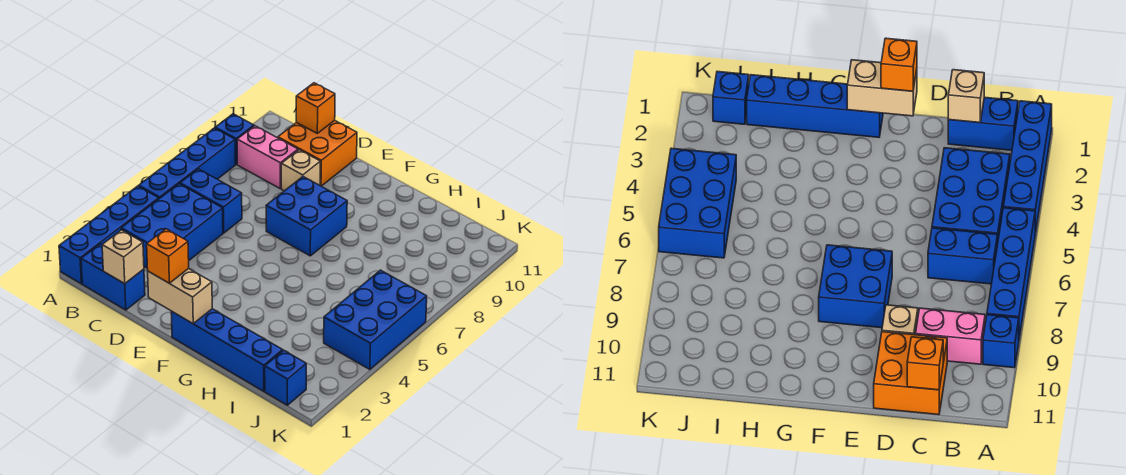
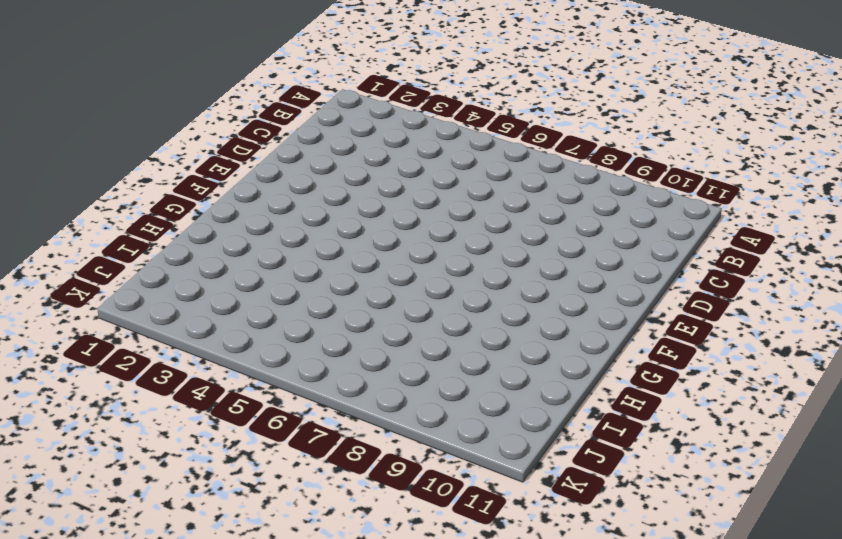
none -> blue brick A1:A4 level 1
none -> blue brick A5:A8 level 1
none -> blue brick A9 level 1

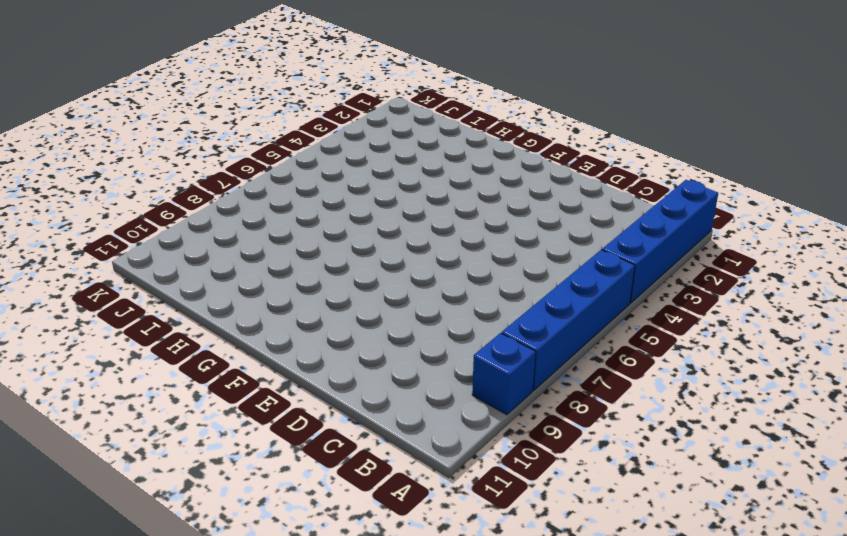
none -> blue brick B1:C1 level 1
none -> blue brick B3:C5 level 1
none -> blue brick B6:C6 level 1

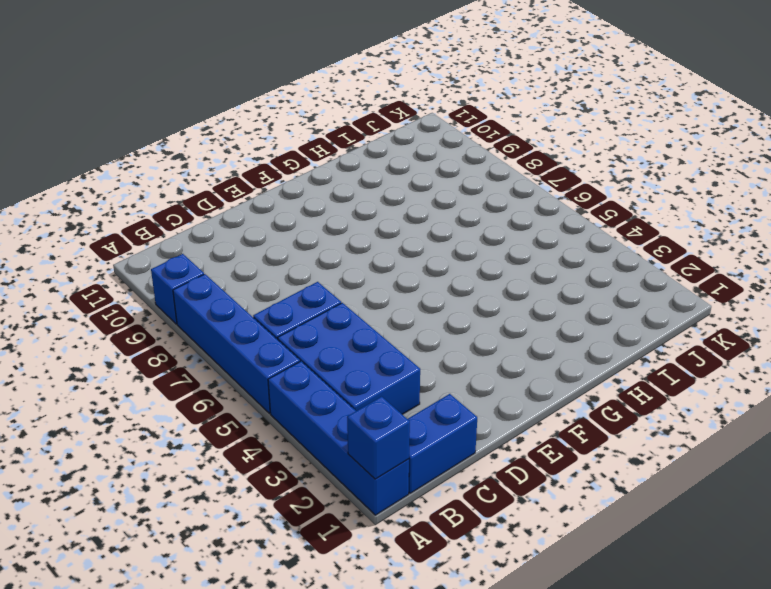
blue brick A1 level 2 -> blue brick J1 level 1
none -> pink brick B9:C9 level 1
none -> orange brick C10:D11 level 1
none -> tan brick D9 level 1

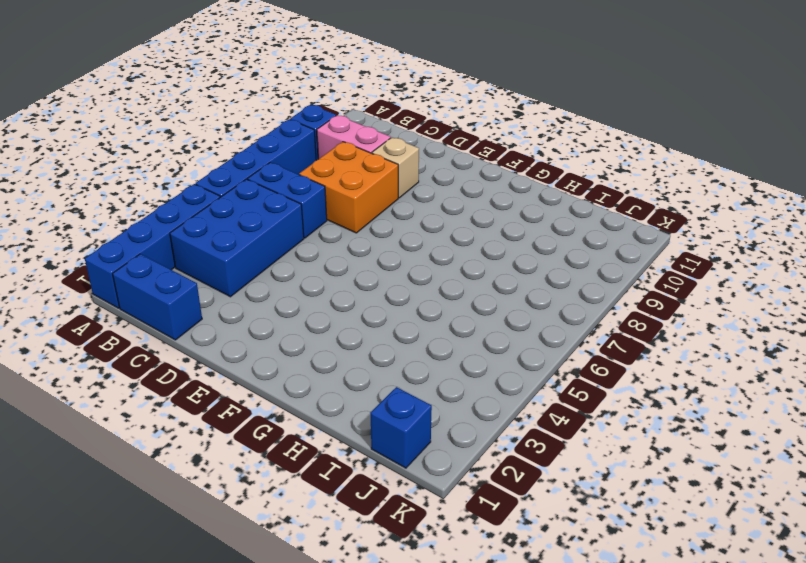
orange brick C7:D8 level 1 -> orange brick C10:D11 level 1
none -> blue brick E7:F8 level 1
none -> blue brick F1:I1 level 1
none -> blue brick J4:K6 level 1

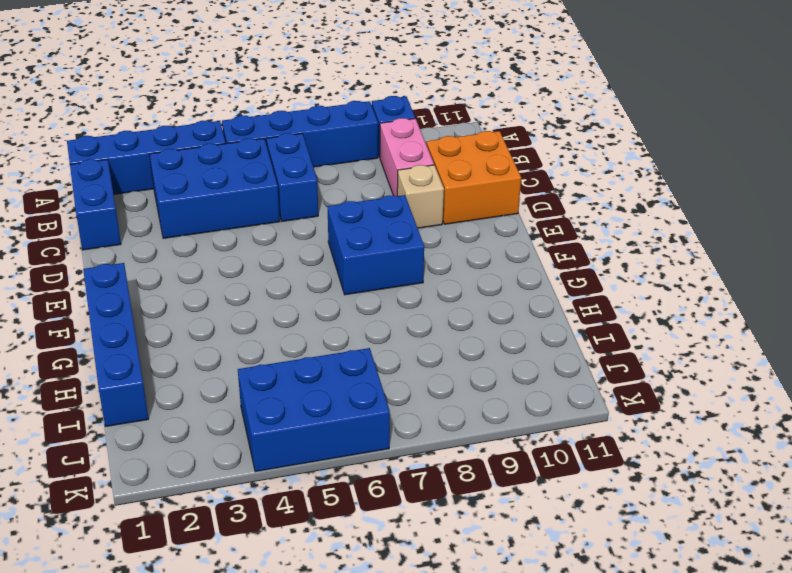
none -> blue brick J1 level 1
none -> tan brick C1 level 2
none -> orange brick C11 level 2

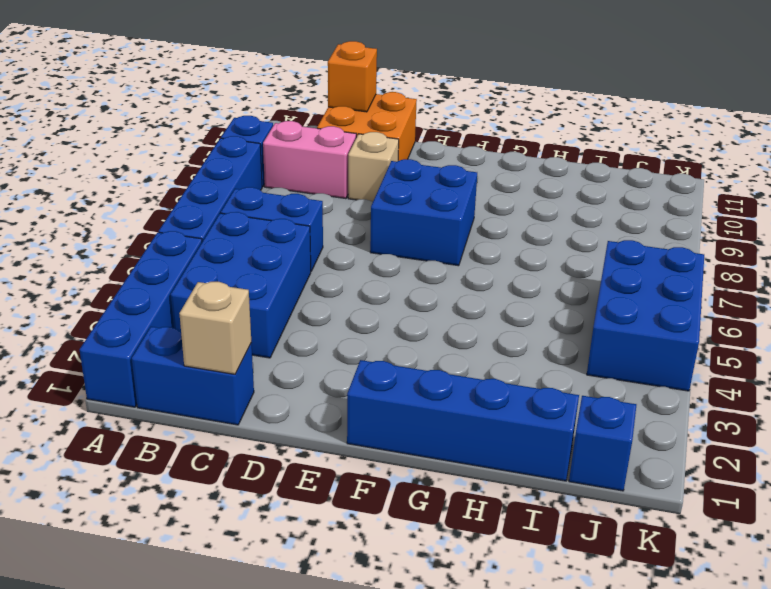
none -> tan brick E1:F1 level 2
none -> orange brick E1 level 3

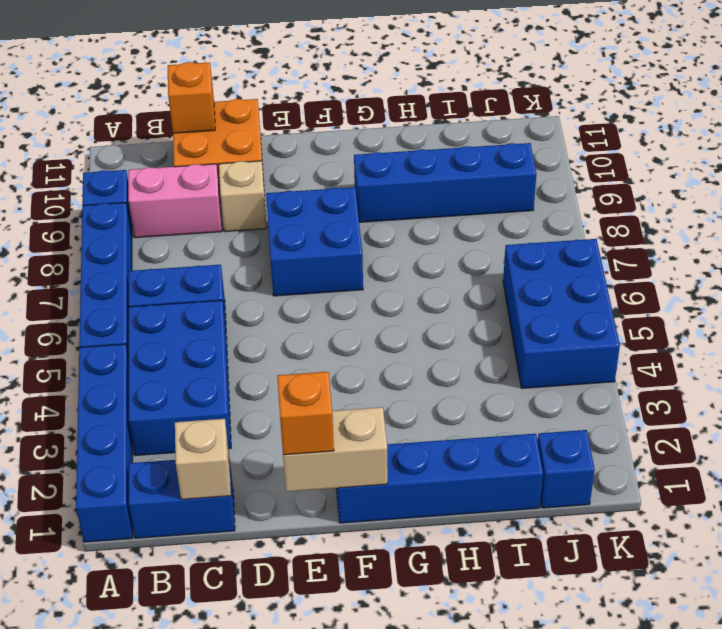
blue brick G9:J9 level 1 -> none

